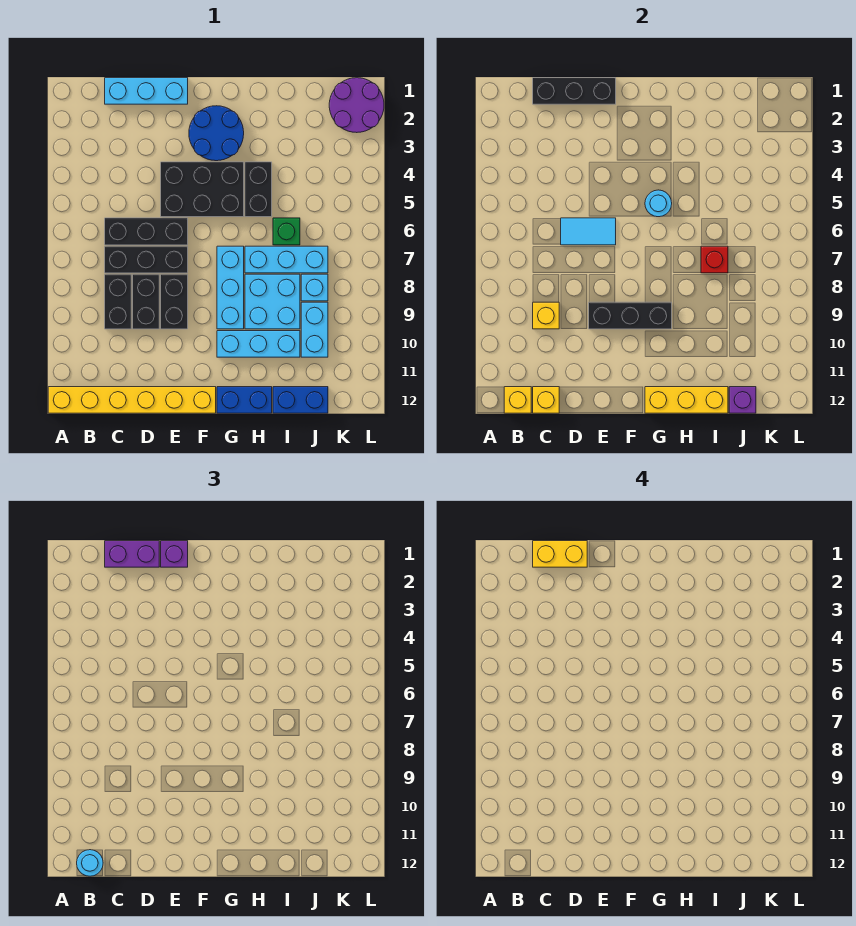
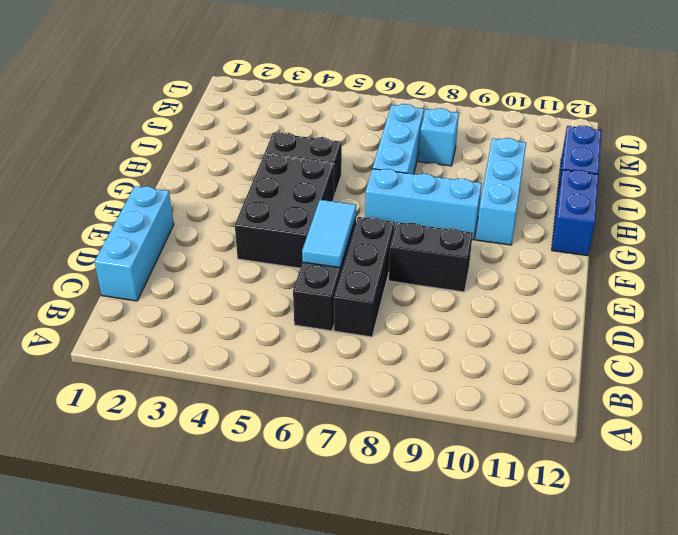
none -> yellow brick A12:F12 level 1
none -> black brick C8:C9 level 1
none -> black brick D8:D9 level 1
none -> blue round brick F2:G3 level 1

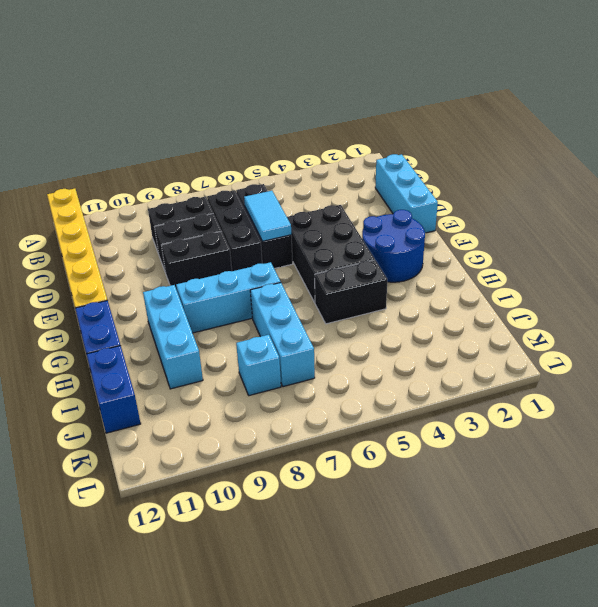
none -> cyan brick H8:I9 level 1
none -> green brick I6 level 1
none -> cyan brick J9:J10 level 1
none -> purple round brick K1:L2 level 1

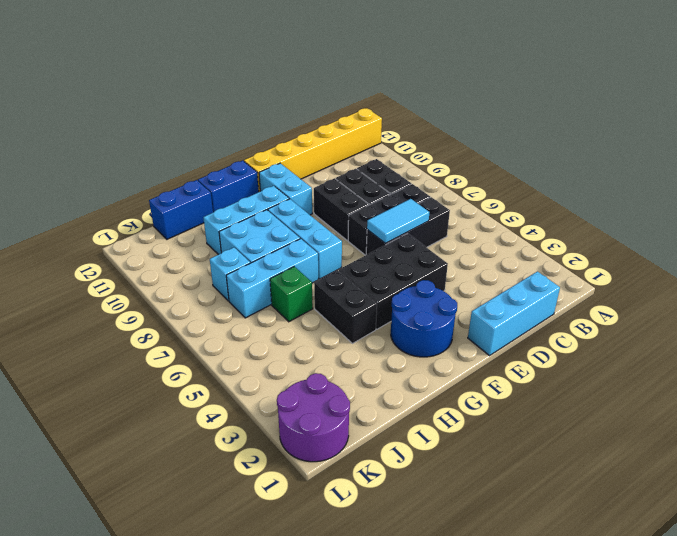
cyan brick F10:F11 level 1 -> cyan brick J9:J10 level 1
none -> yellow brick B12 level 2
none -> black brick C1:E1 level 2
none -> yellow brick C9 level 2
none -> yellow brick C12 level 2

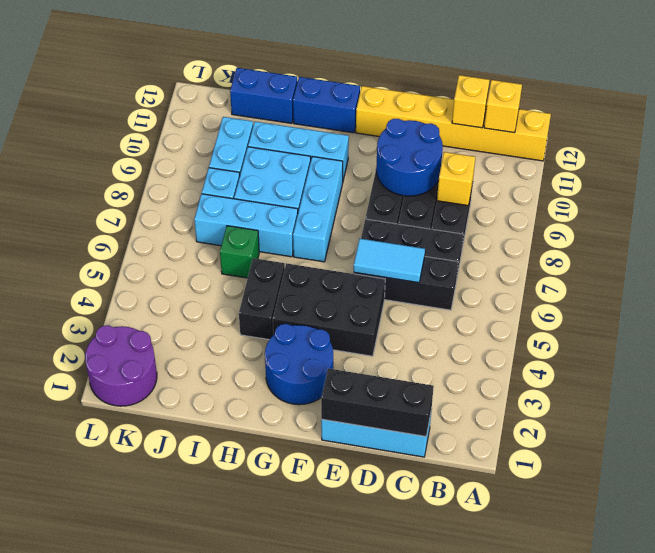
blue round brick D9:E10 level 2 -> black brick E9:G9 level 2
none -> cyan round brick G5 level 2
none -> yellow brick G12:I12 level 2
none -> red brick I7 level 2
none -> purple brick J12 level 2

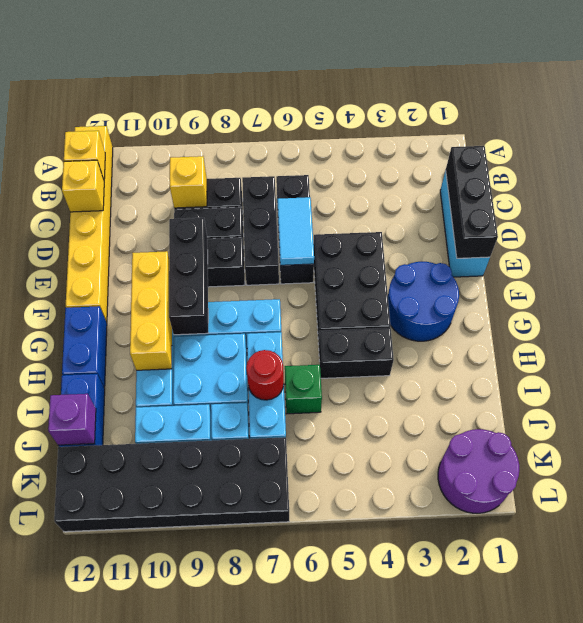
yellow brick F10:H10 level 2 -> yellow brick G12:I12 level 2
red round brick I7 level 2 -> red brick I7 level 2
black brick K7:L12 level 1 -> none
none -> cyan round brick G5 level 2
none -> cyan round brick B12 level 3
none -> purple brick C1:D1 level 3
none -> purple brick E1 level 3

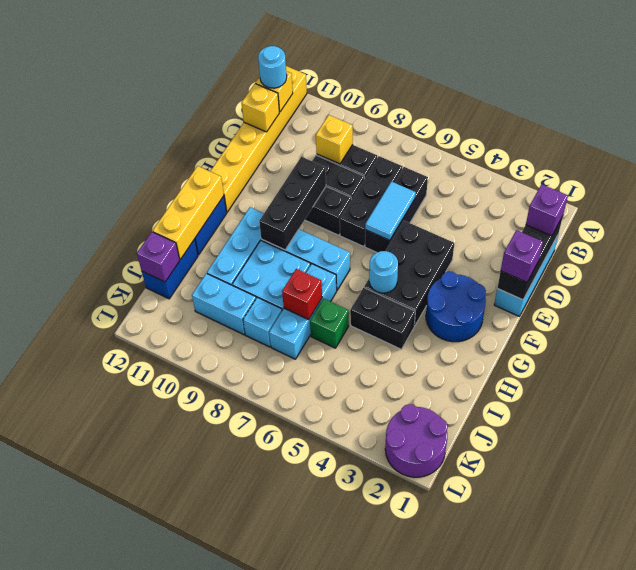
purple brick C1 level 3 -> purple brick C1:D1 level 3
none -> yellow brick C1:D1 level 4

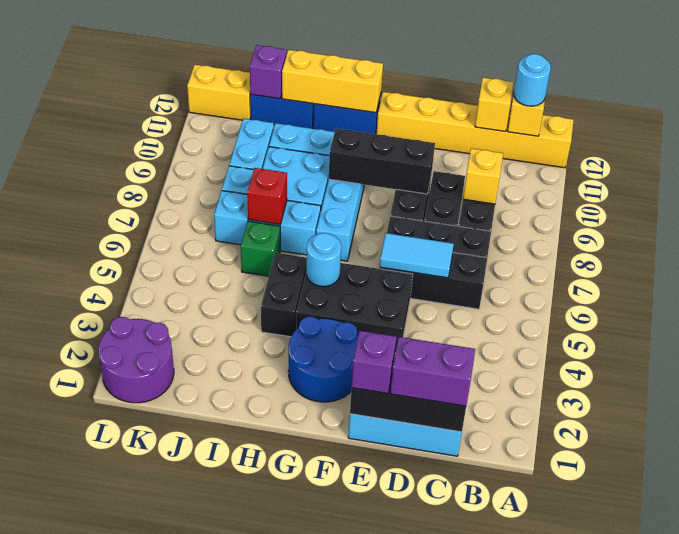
yellow brick K12:L12 level 1 -> yellow brick C1:D1 level 4

